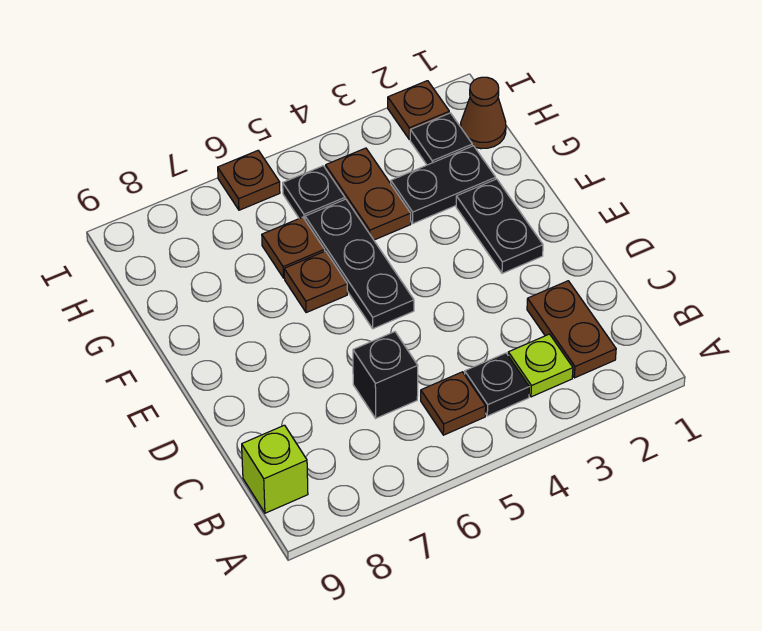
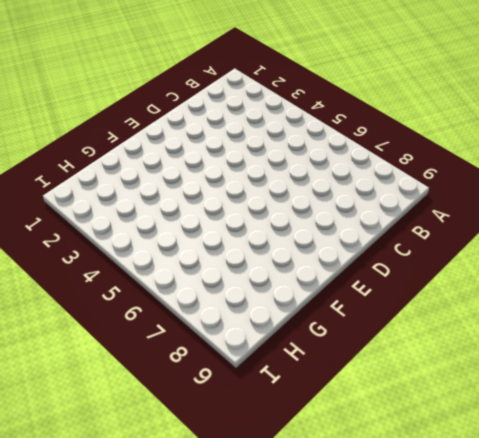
none -> brown plate B2:C2 level 1
none -> lime plate B3 level 1
none -> black plate B4 level 1

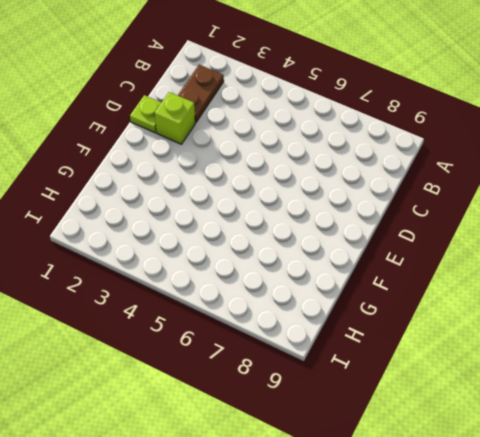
lime plate D1 level 1 -> lime plate B3 level 1
lime brick D2 level 1 -> lime brick B9 level 1
none -> black plate B4 level 1
none -> brown plate B5 level 1
none -> black brick C6 level 1

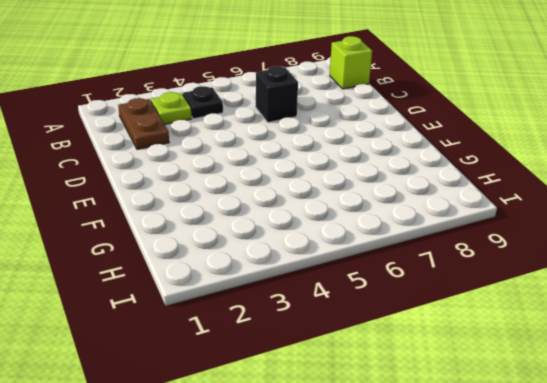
none -> brown plate B5 level 1
none -> black plate E2:F2 level 1
none -> black plate E5:G5 level 1

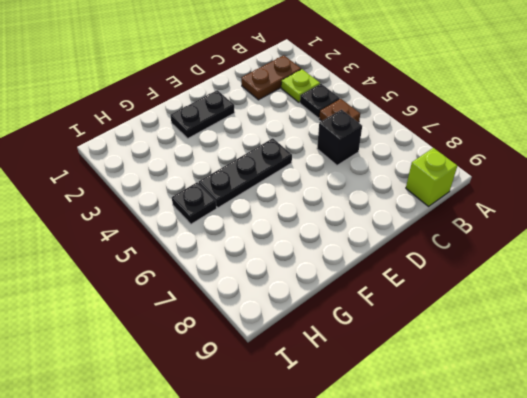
none -> brown plate F6 level 1
none -> black plate G2:G3 level 1
none -> brown plate G4:H4 level 1

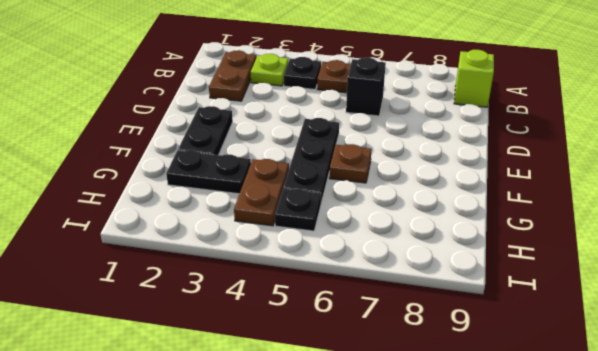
none -> brown plate G6 level 1
none -> brown cone H1 level 1
none -> black plate H2 level 1

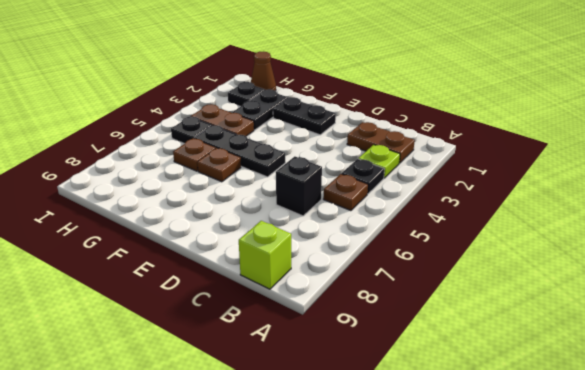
none -> brown plate I2 level 1
none -> brown plate I6 level 1

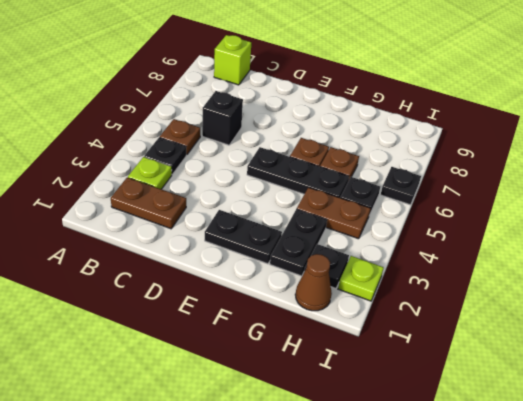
lime plate I2 level 1 -> brown plate I2 level 1
black plate I6 level 1 -> brown plate I6 level 1

